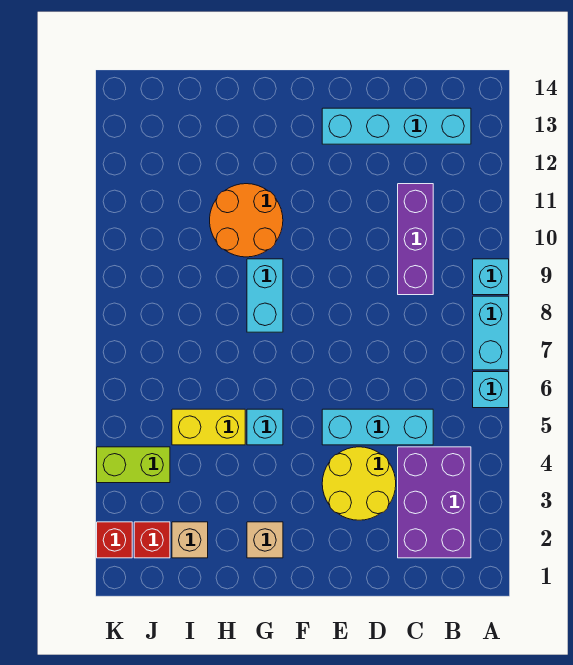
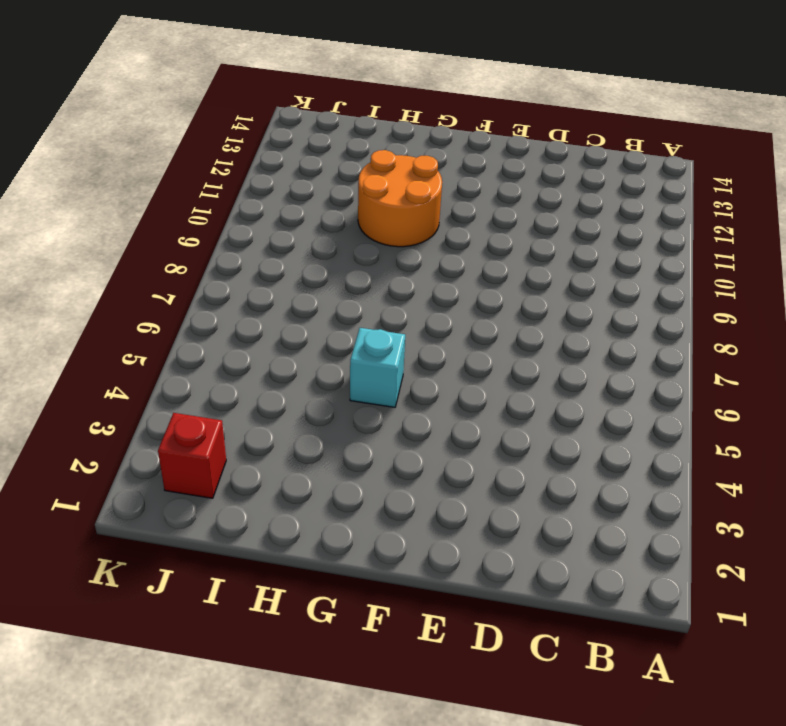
none -> cyan brick A6 level 1
none -> cyan brick A7:A8 level 1
none -> cyan brick A9 level 1

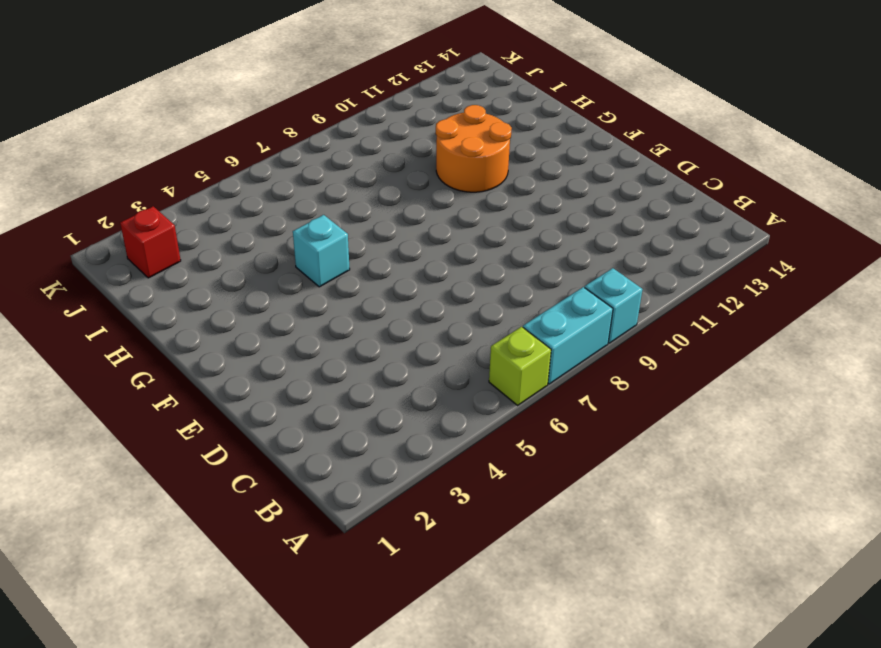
lime brick A6 level 1 -> cyan brick A6 level 1
none -> purple brick B2:C4 level 1
none -> cyan brick B13:E13 level 1
none -> cyan brick C5:E5 level 1

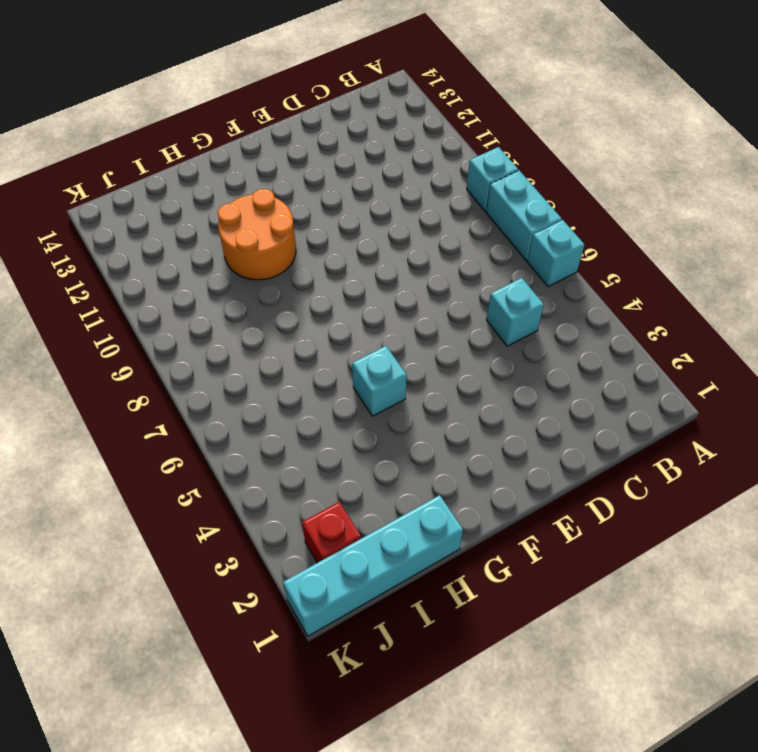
cyan brick C5 level 1 -> cyan brick C5:E5 level 1
cyan brick H1:K1 level 1 -> cyan brick B13:E13 level 1
none -> purple brick B2:C4 level 1
none -> purple brick C9:C11 level 1
none -> yellow round brick D3:E4 level 1

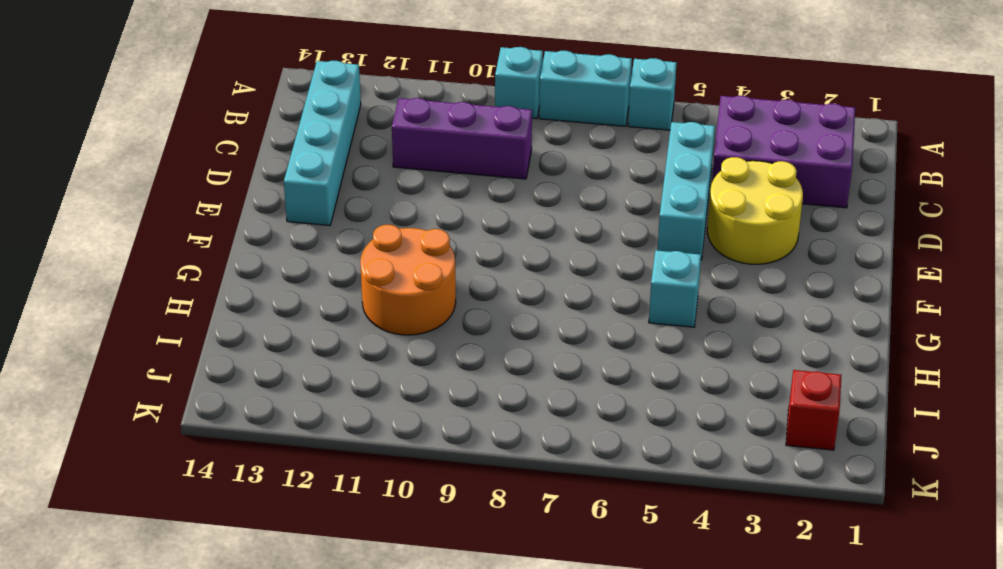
none -> tan brick G2 level 1
none -> cyan brick G8:G9 level 1
none -> yellow brick H5:I5 level 1

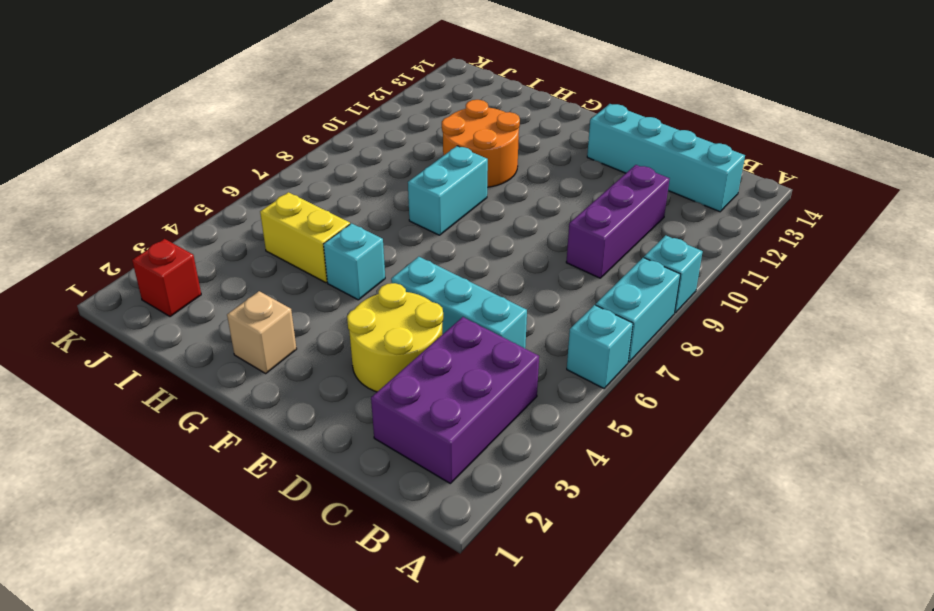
none -> tan brick I2 level 1
none -> lime brick J4:K4 level 1
none -> red brick K2 level 1

